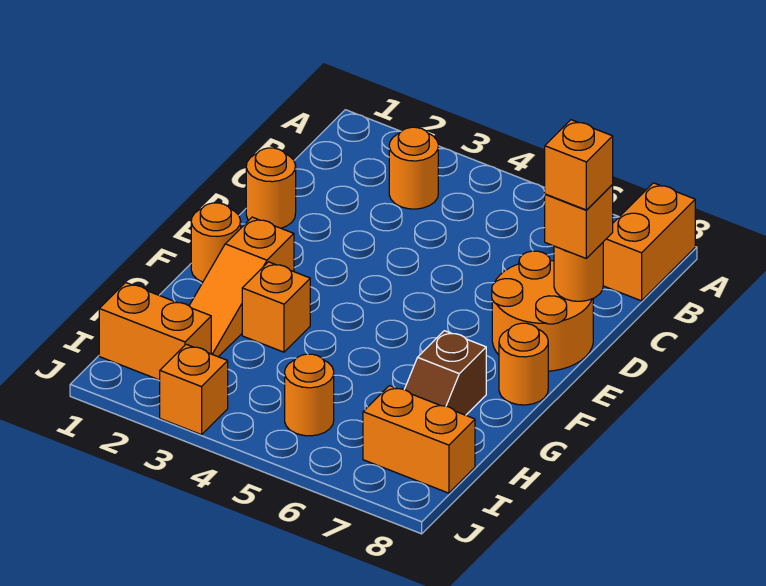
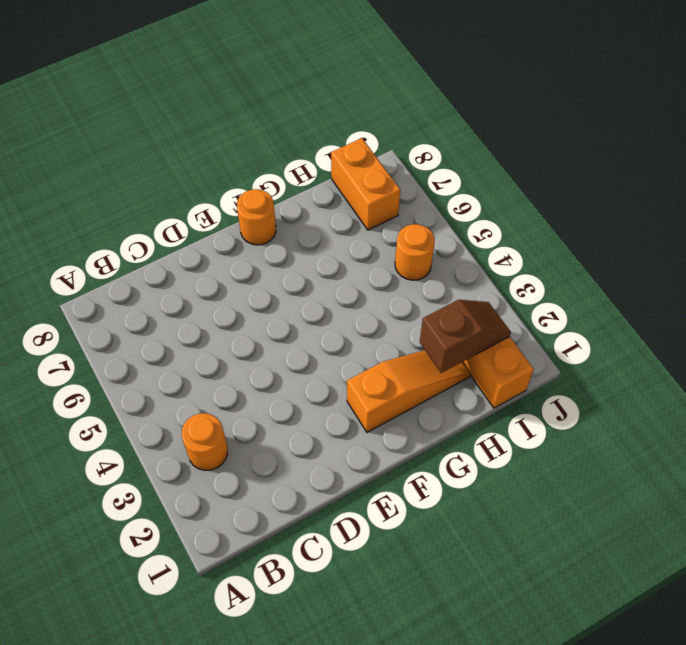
brown slope H2:I2 level 2 top H -> brown slope G7:H7 level 1 top G
none -> orange brick A8:B8 level 1
none -> orange round brick D1 level 1
none -> orange round brick D7:E8 level 1

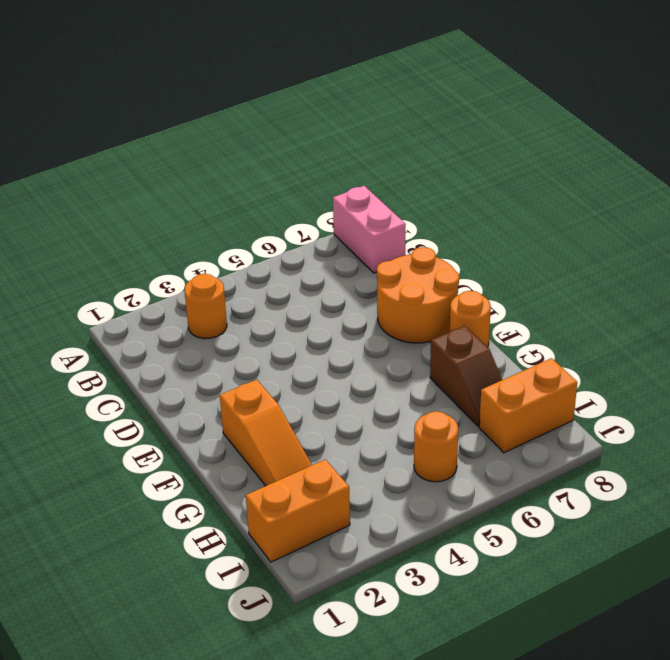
pink brick A8:B8 level 1 -> orange brick A8:B8 level 1
none -> orange round brick D1 level 1
none -> orange round brick F1 level 1
none -> orange brick G3 level 1

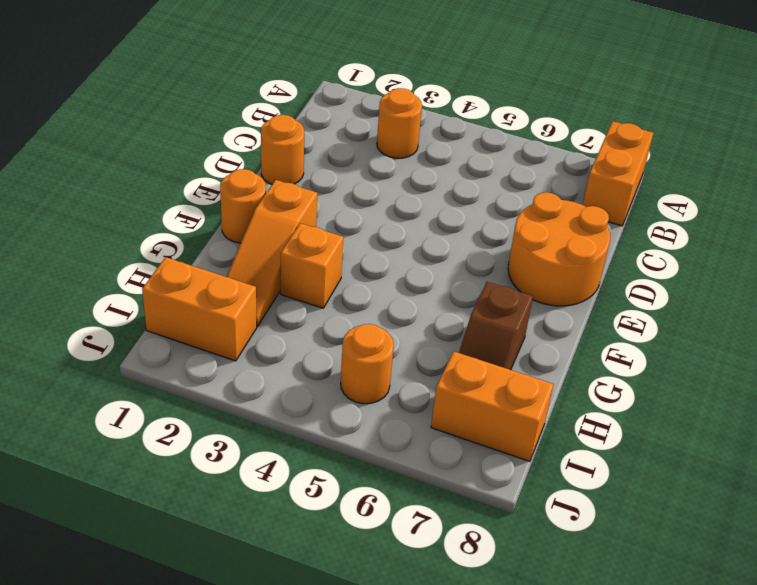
none -> orange round brick F8 level 1
none -> orange brick J3 level 1
none -> orange round brick D8 level 2

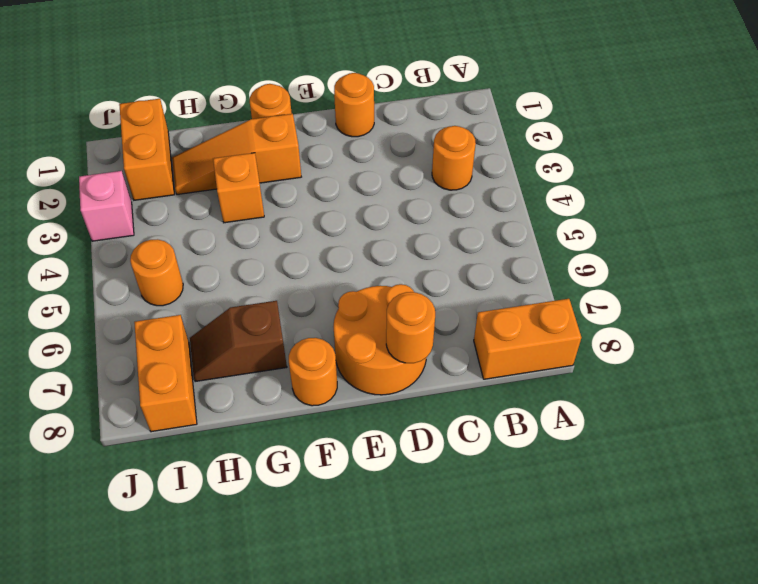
pink brick J3 level 1 -> orange brick J3 level 1
none -> orange brick D8 level 3
none -> orange brick D8 level 4

